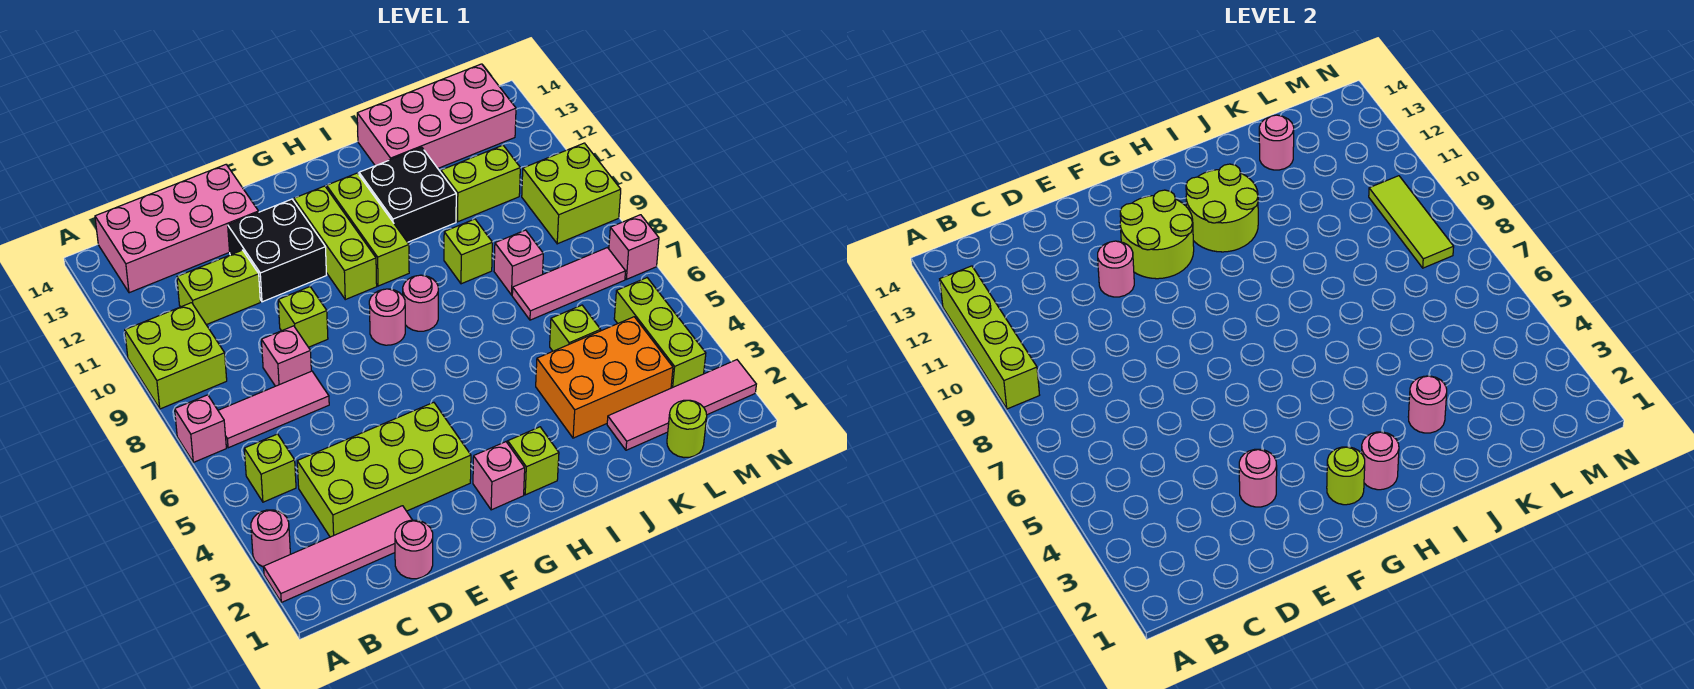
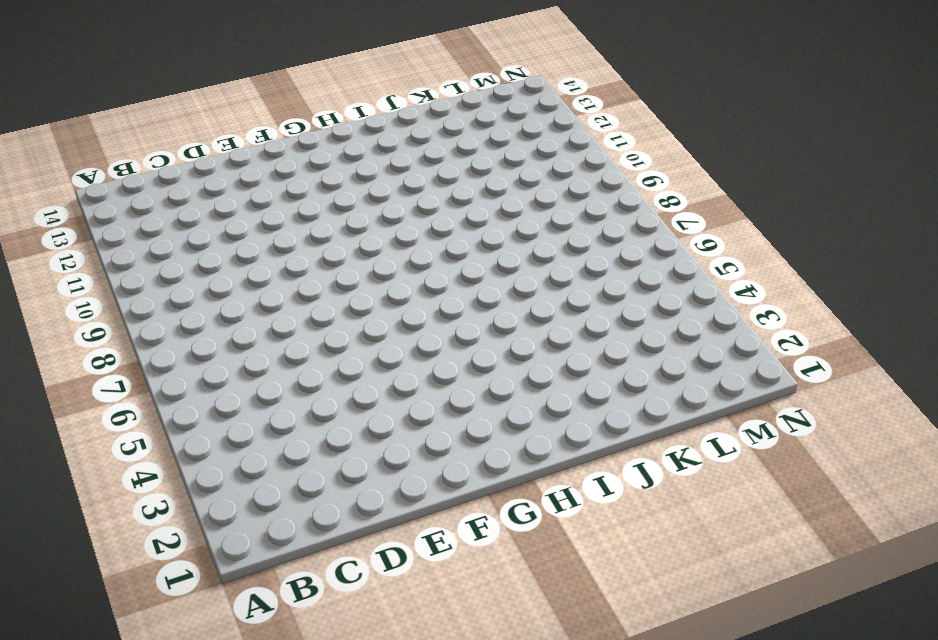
none -> pink tile A2:D2 level 1
none -> pink round brick A3 level 1
none -> pink brick A7 level 1
none -> lime brick A9:B10 level 1

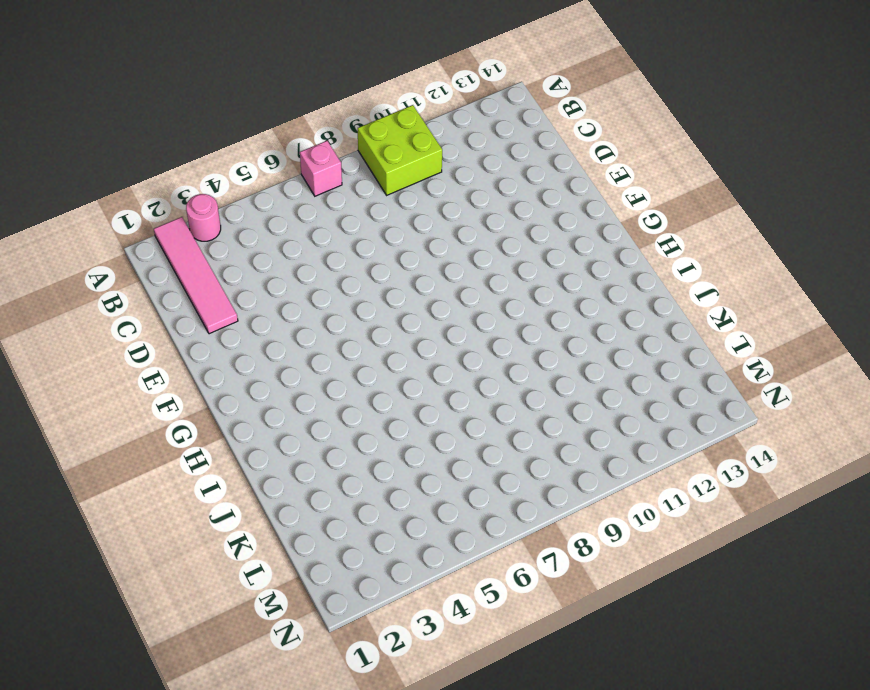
none -> lime brick B5 level 1
none -> pink tile B7:D7 level 1
none -> pink brick B13:E14 level 1
none -> lime brick C3:F4 level 1

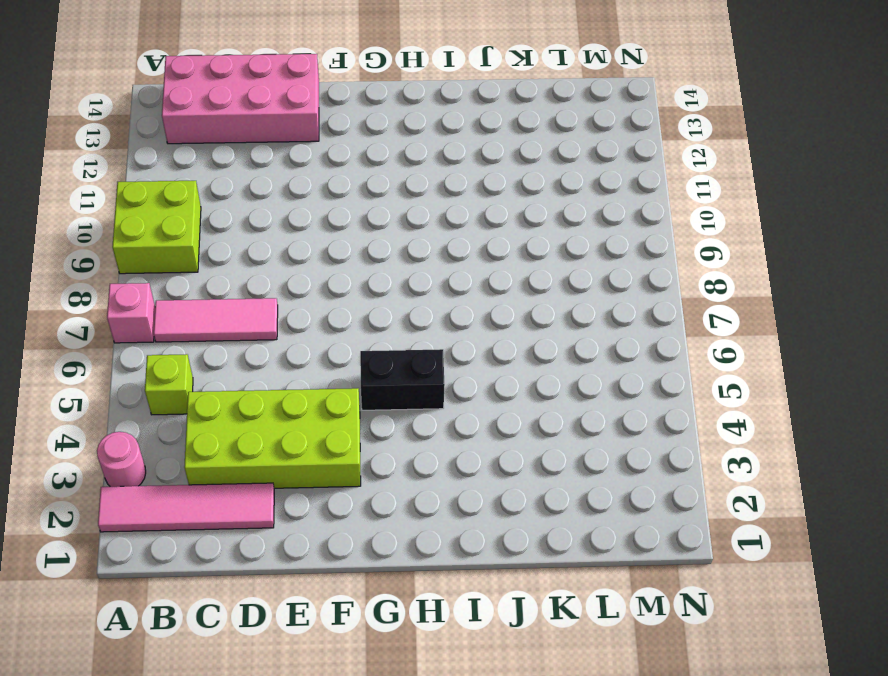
black brick G5:H5 level 1 -> none
none -> lime brick C11:D11 level 1
none -> pink round brick D1 level 1
none -> pink brick D8 level 1
none -> lime brick E9 level 1

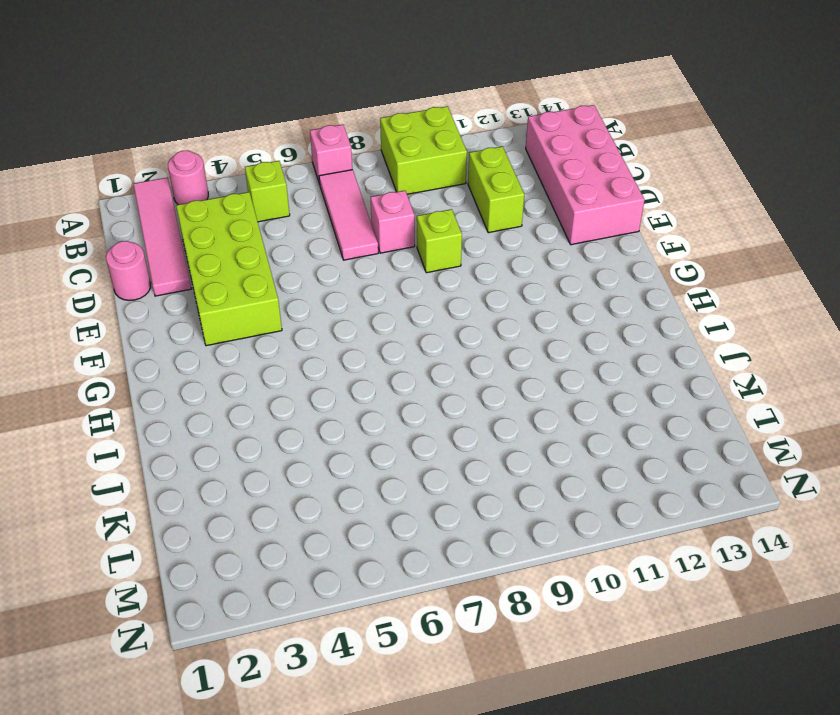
none -> black brick E11:F12 level 1
none -> pink brick G2 level 1
none -> pink round brick G8 level 1
none -> lime brick G10:G12 level 1

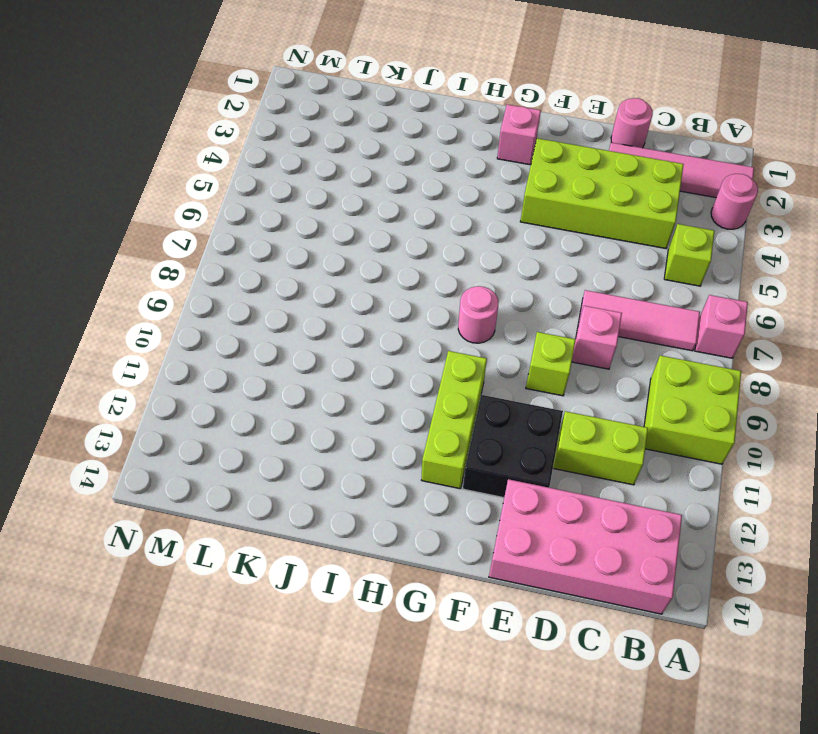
none -> lime brick H2 level 1
none -> pink round brick H8 level 1
none -> lime brick H10:H12 level 1
none -> black brick I11:J12 level 1

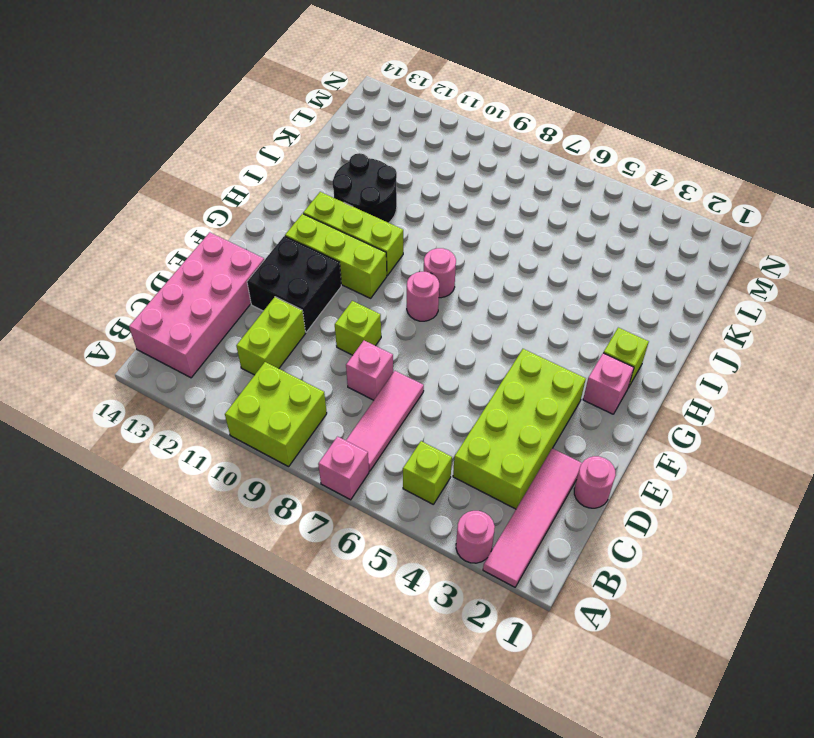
black round brick I11:J12 level 1 -> black brick I11:J12 level 1
none -> orange brick J3:L4 level 1
none -> lime brick J9 level 1
none -> pink brick J13:M14 level 1
none -> pink tile K2:N2 level 1

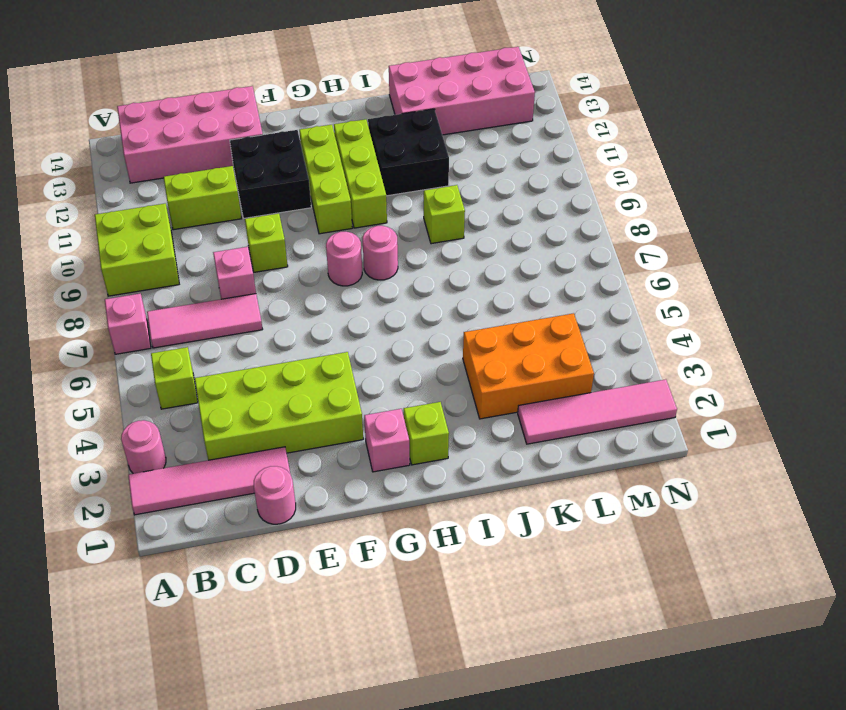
none -> lime brick K5 level 1
none -> pink tile K7:M7 level 1
none -> pink brick K8 level 1
none -> lime brick K11:L11 level 1

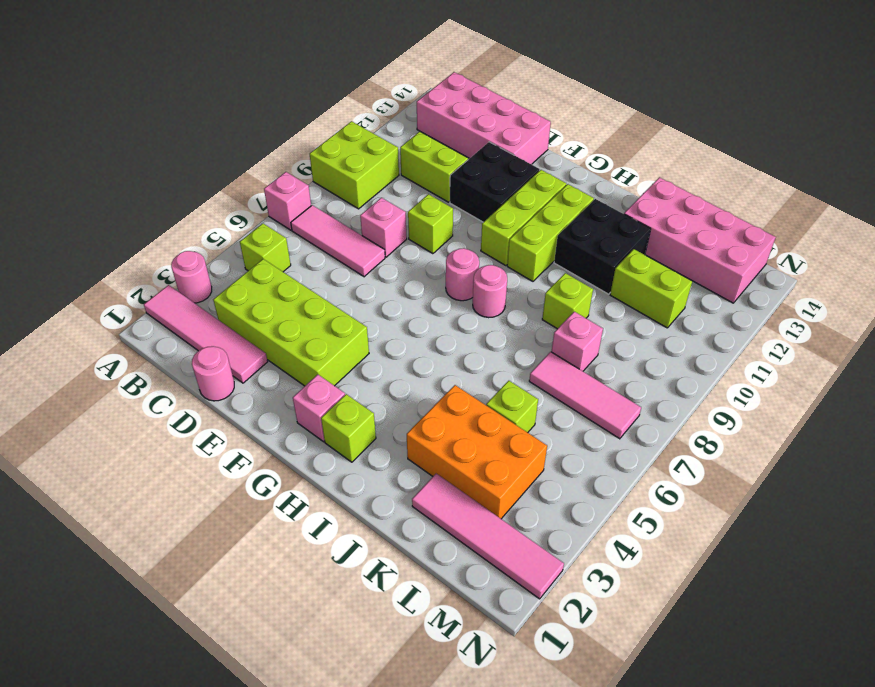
none -> lime round brick L1 level 1
none -> lime brick M3:M5 level 1
none -> lime brick M9:N10 level 1
none -> pink brick N7 level 1

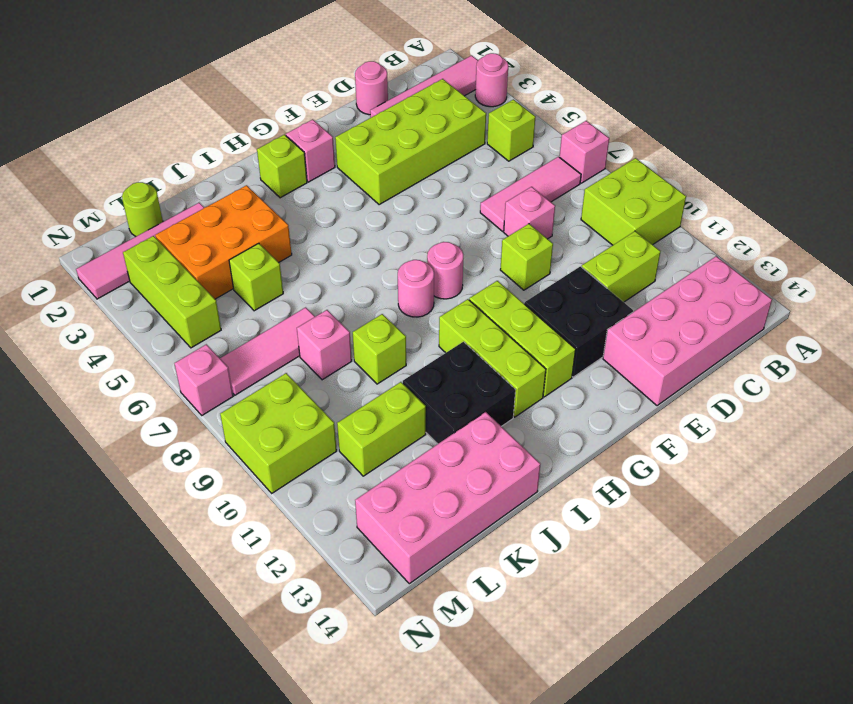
none -> lime brick A9:A12 level 2
none -> pink round brick E3 level 2
none -> pink round brick E11 level 2
none -> lime round brick F11:G12 level 2

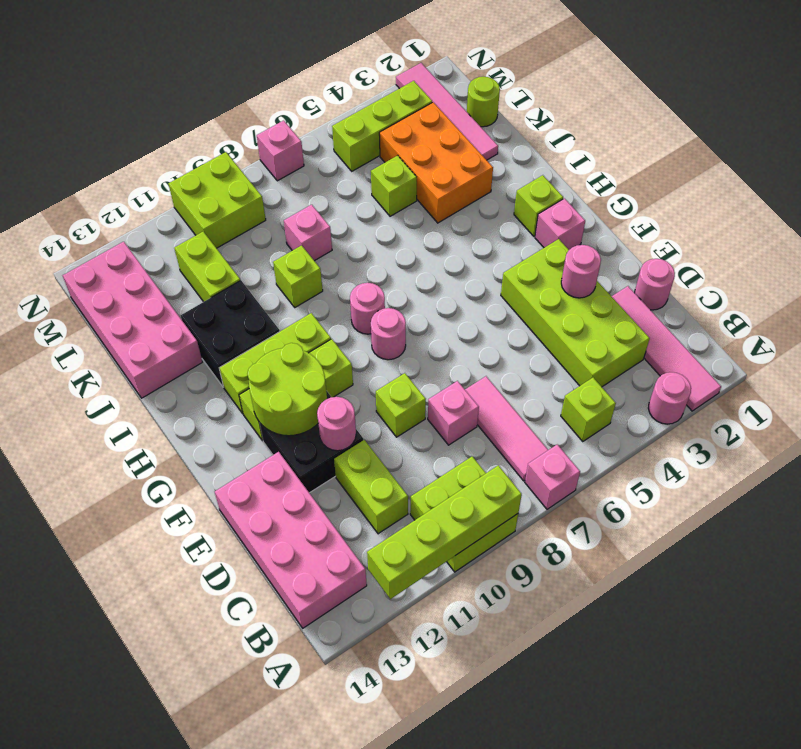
none -> pink tile K7:M7 level 1
none -> lime round brick G2 level 2
none -> pink round brick H2 level 2
none -> lime round brick H11:I12 level 2

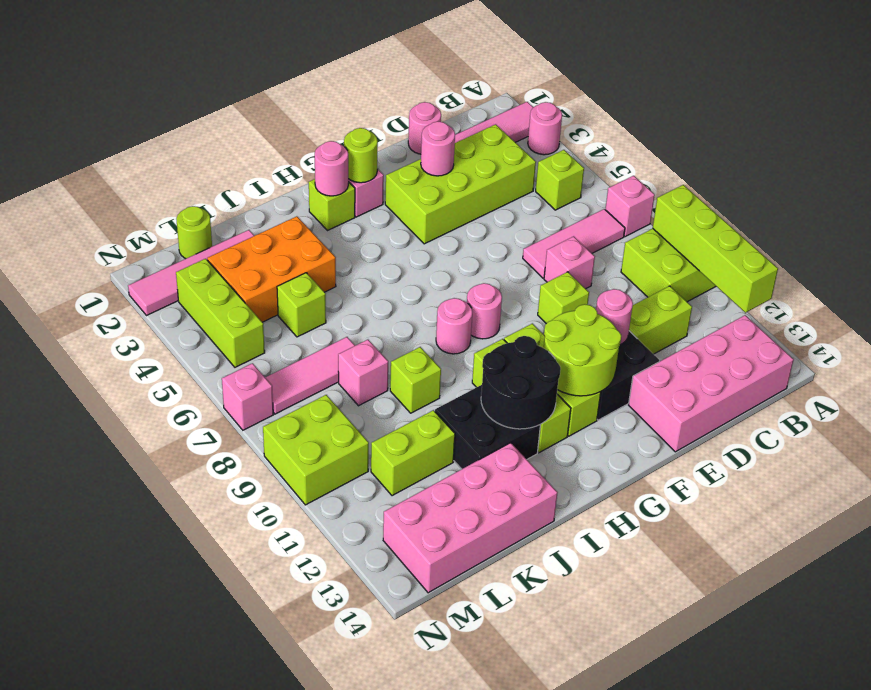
black round brick H11:I12 level 2 -> lime round brick H11:I12 level 2
none -> pink round brick J3 level 2
none -> pink round brick K13 level 2
none -> lime tile M8:M10 level 2

